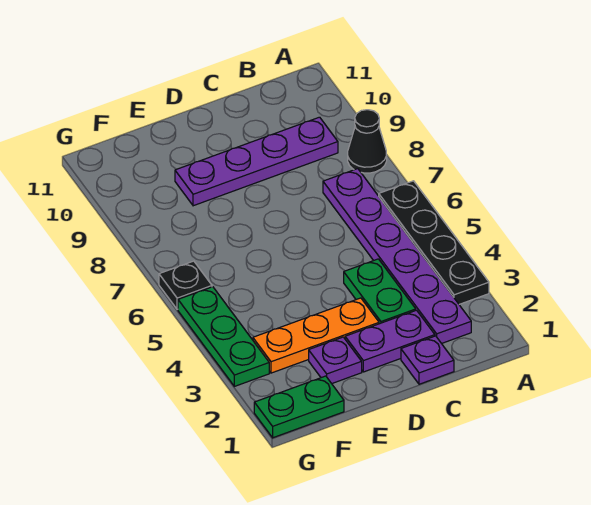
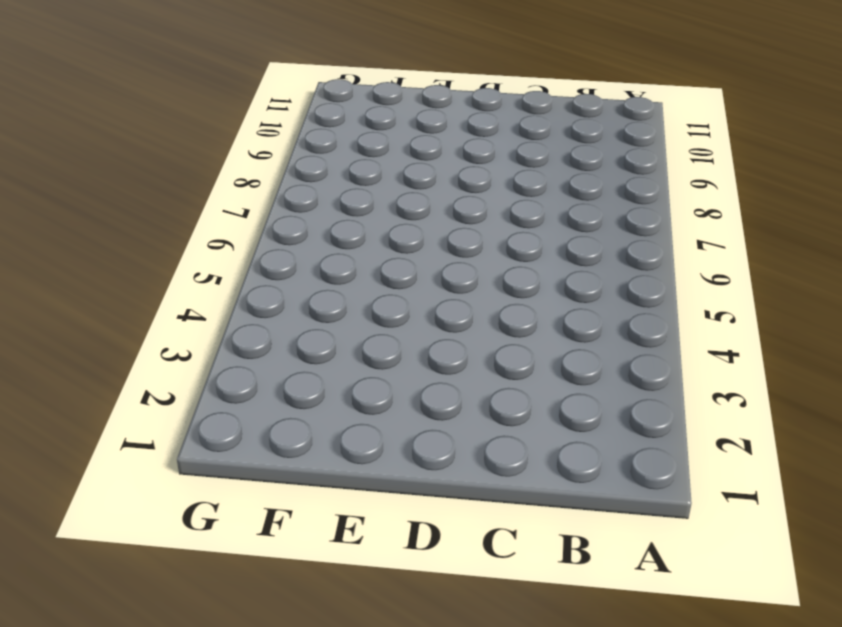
none -> black plate A3:A6 level 1
none -> black cone A8 level 1
none -> purple plate B2:B7 level 1

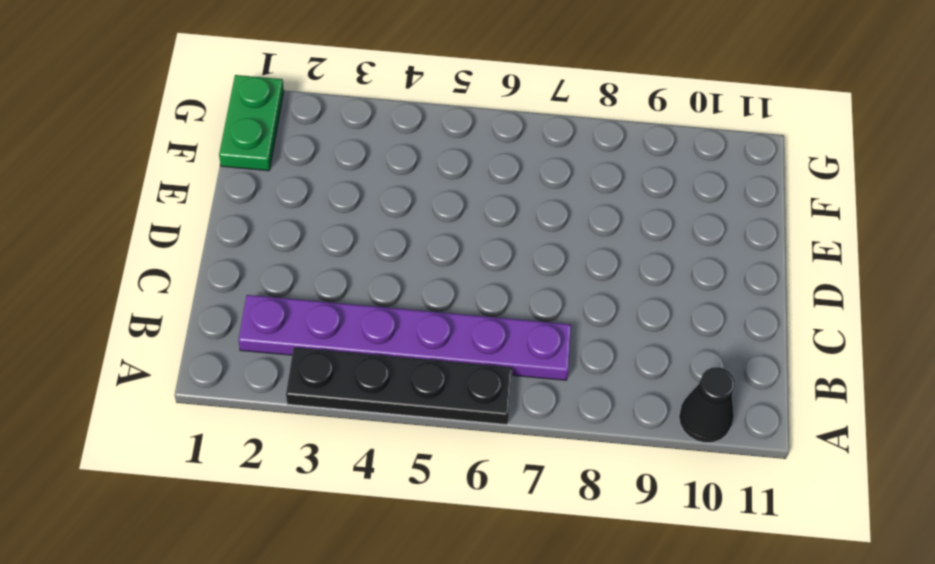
black cone A10 level 1 -> black cone A8 level 1
none -> purple plate B9:E9 level 1
none -> purple plate C1 level 1
none -> purple plate C2:D2 level 1

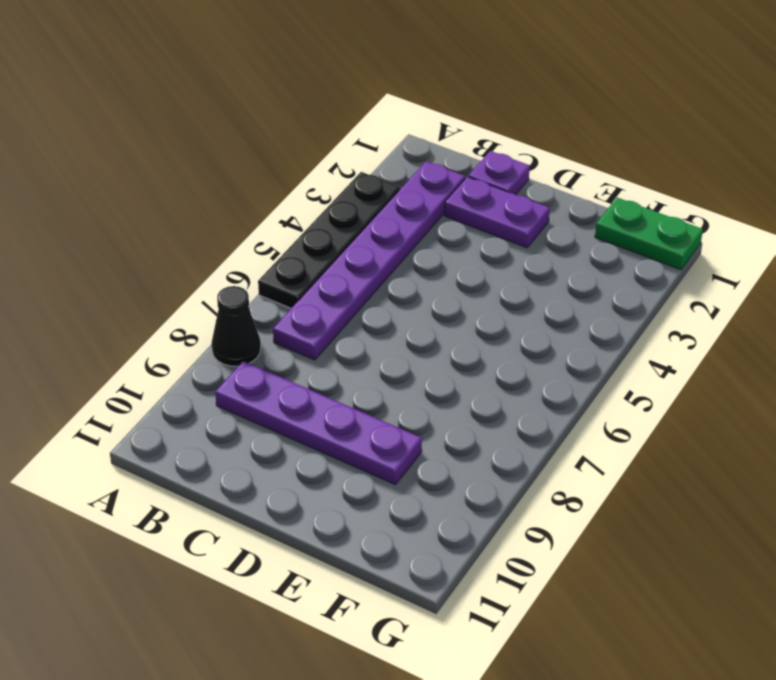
none -> green plate C3:C4 level 1
none -> orange plate D3:F3 level 1
none -> purple plate E2 level 1

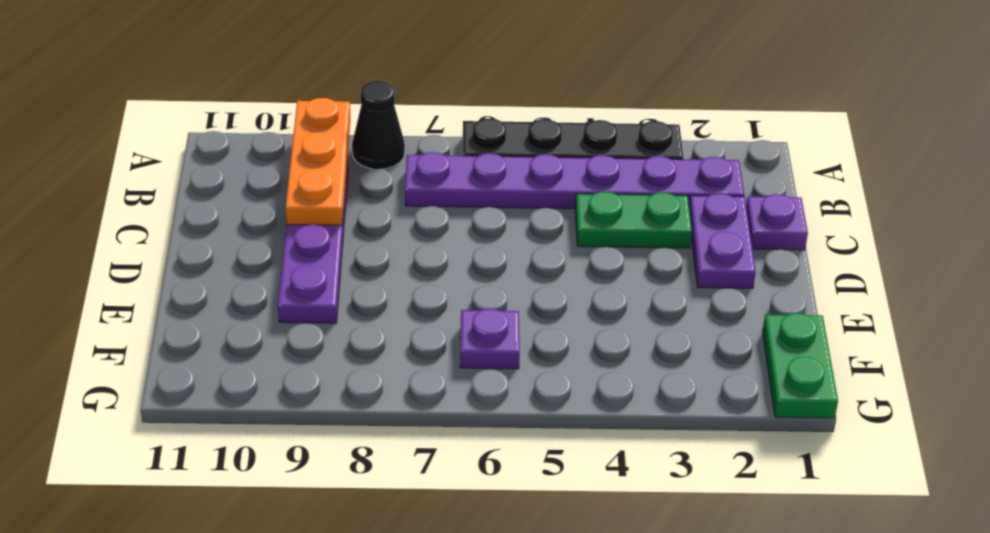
orange plate A9:C9 level 2 -> orange plate D3:F3 level 1
purple plate F6 level 1 -> purple plate E2 level 1
none -> green plate G3:G5 level 1
none -> black plate G6 level 1

